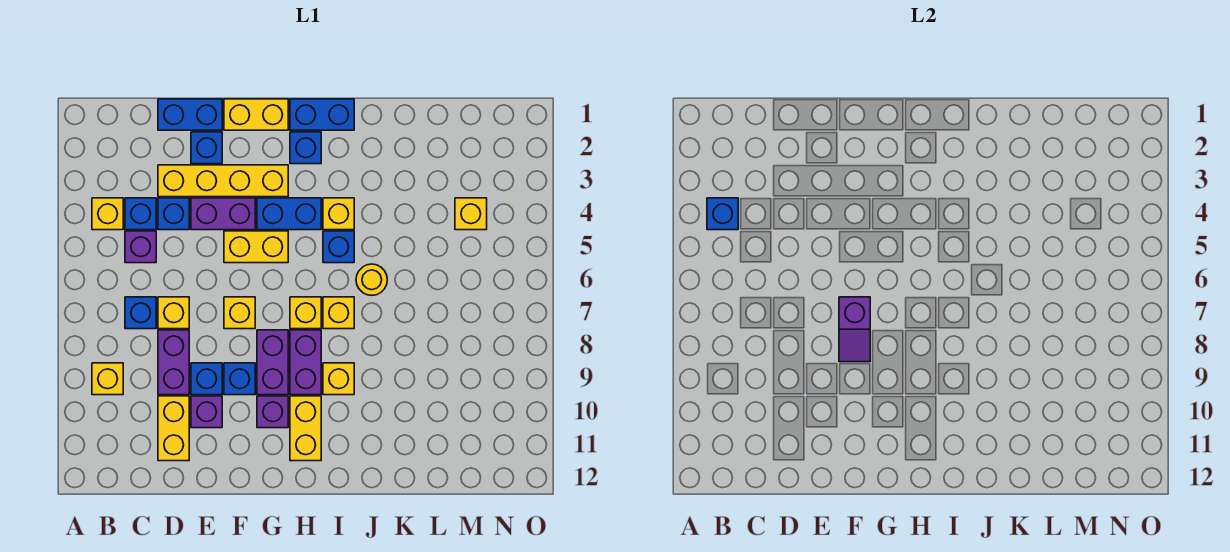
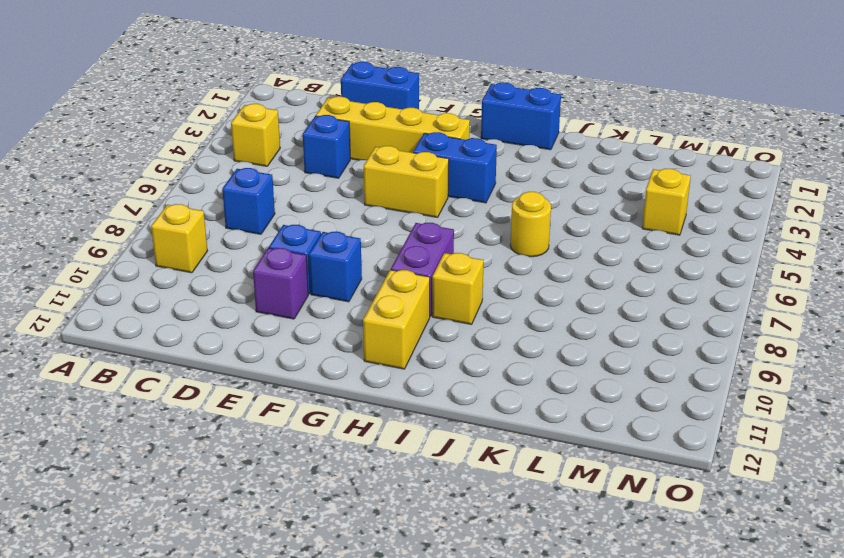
none -> blue brick C4 level 1
none -> purple brick C5 level 1
none -> yellow brick D7 level 1
none -> purple brick D8:D9 level 1

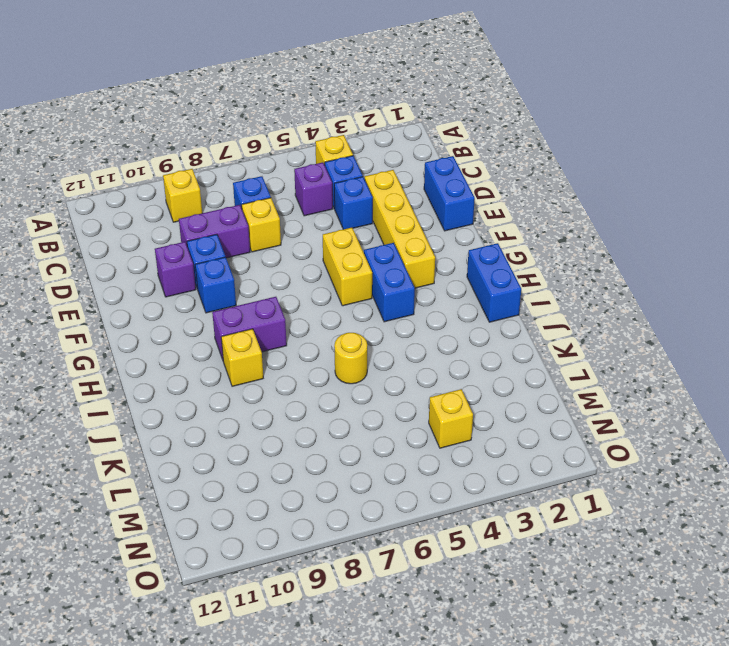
none -> yellow brick D10:D11 level 1
none -> blue brick E2 level 1
none -> purple brick E4:F4 level 1
none -> yellow brick F1:G1 level 1

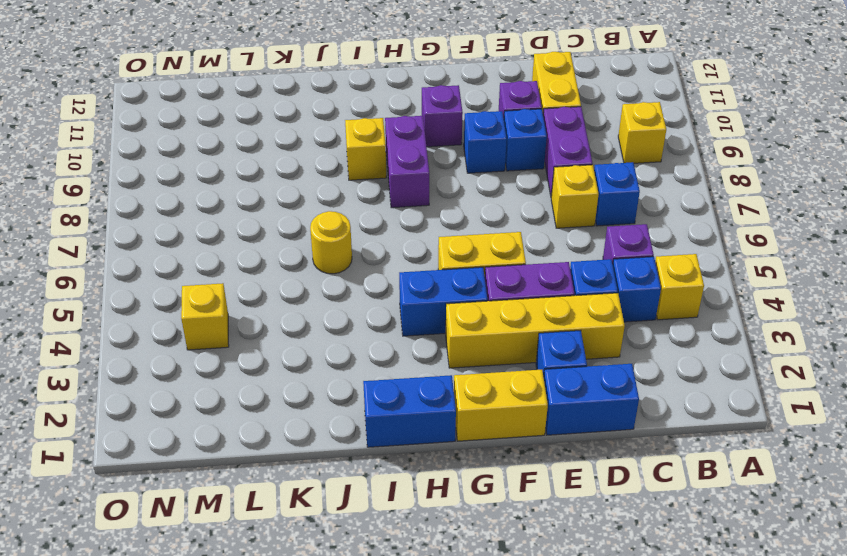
none -> yellow brick F7 level 1
none -> purple brick G8:G9 level 1
none -> blue brick H2 level 1
none -> yellow brick H7 level 1

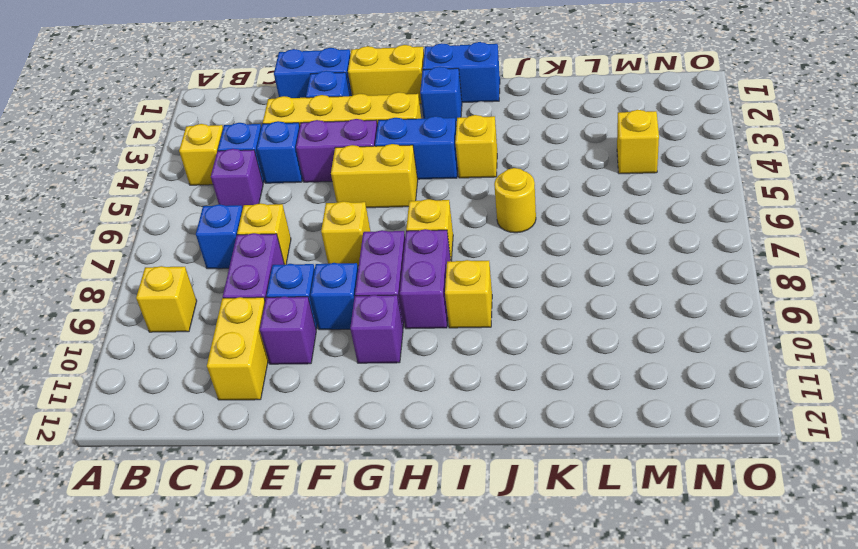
none -> yellow brick H10:H11 level 1
none -> blue brick I5 level 1
none -> yellow brick I7 level 1
none -> blue brick B4 level 2

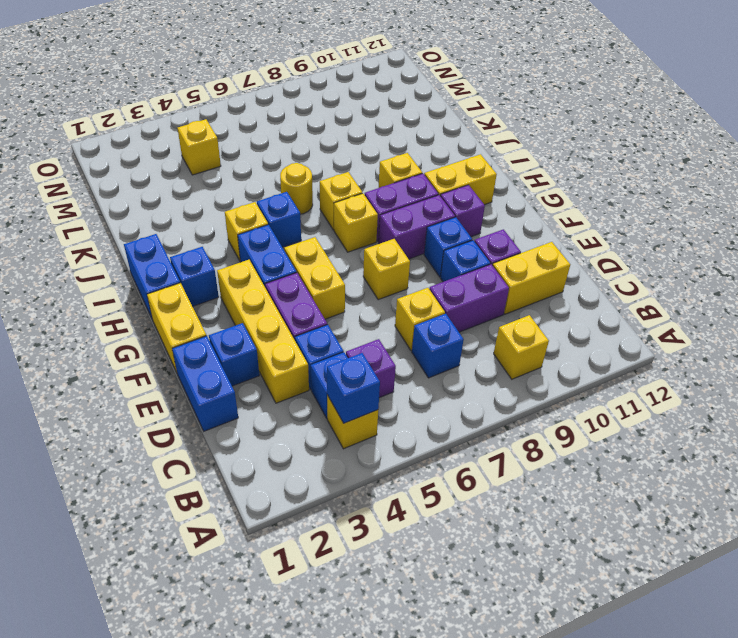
none -> purple slope F7:F8 level 2 top 7

